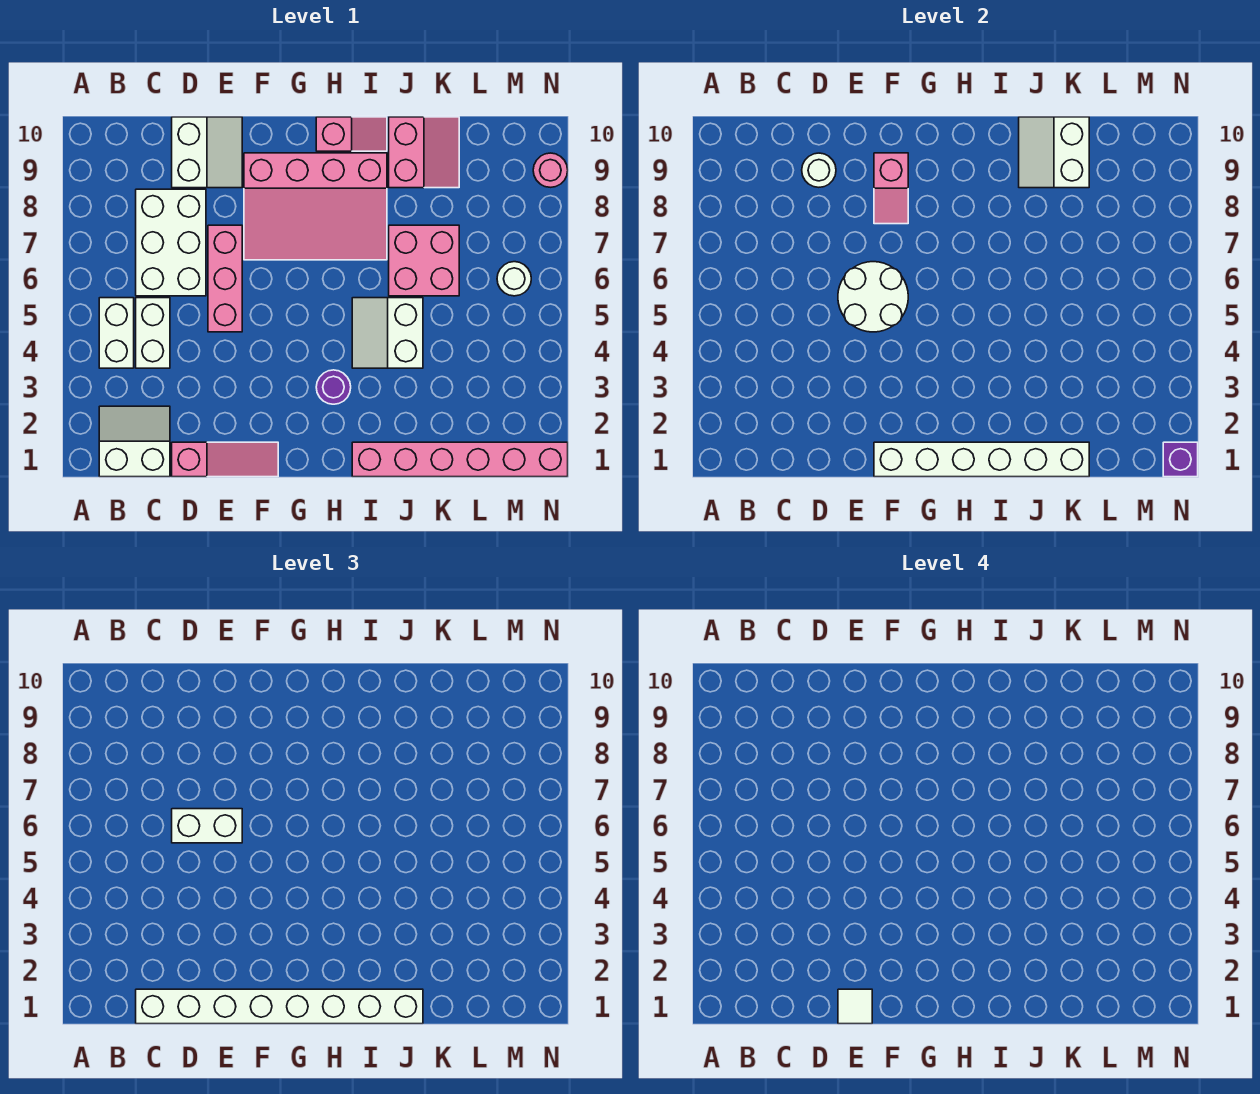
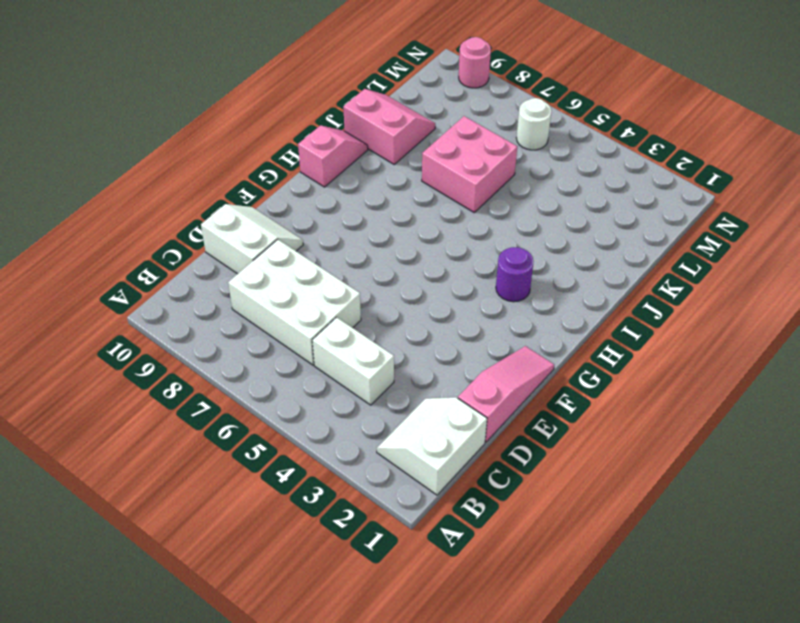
none -> white brick B4:B5 level 1
none -> pink brick E5:E7 level 1
none -> pink slope F7:I9 level 1 top 9

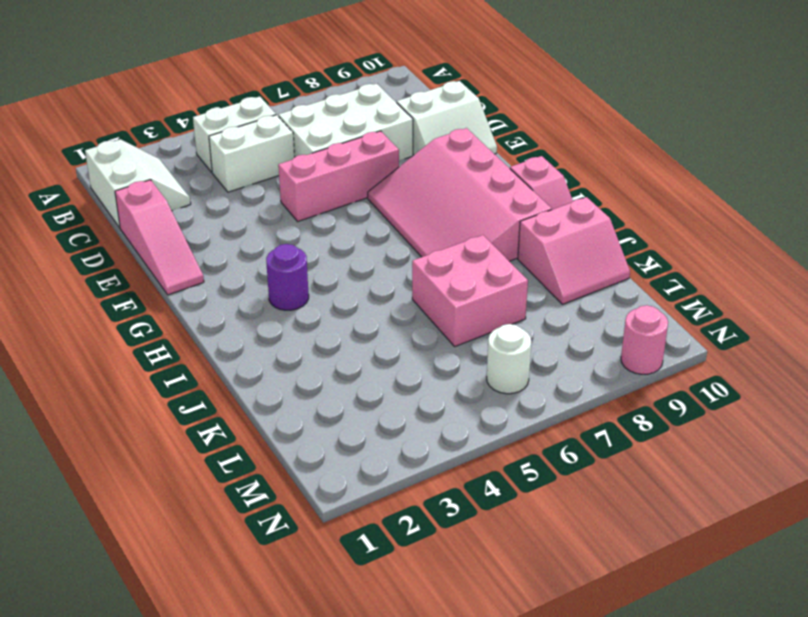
none -> pink brick I1:N1 level 1
none -> white slope I4:J5 level 1 top J
none -> white round brick D9 level 2

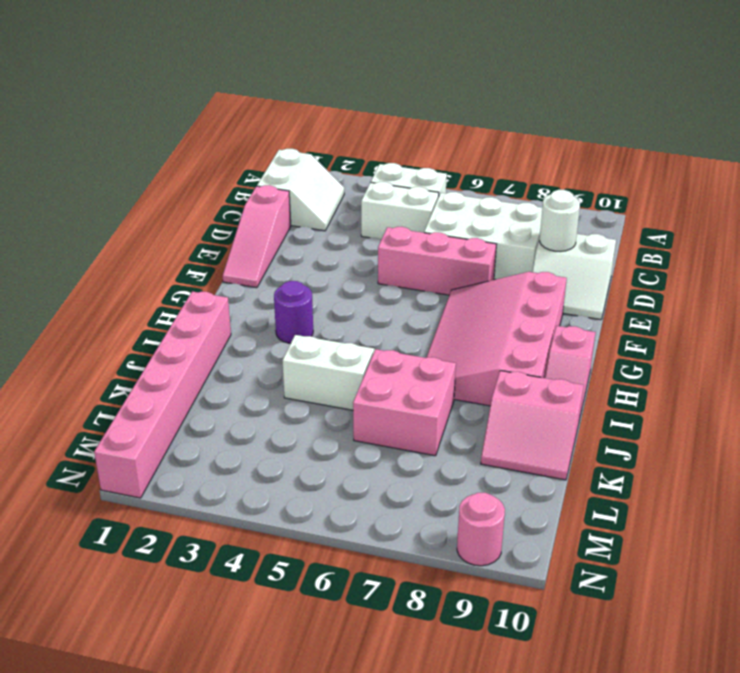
none -> white round brick M6 level 1
none -> white round brick E5:F6 level 2
none -> white brick F1:K1 level 2

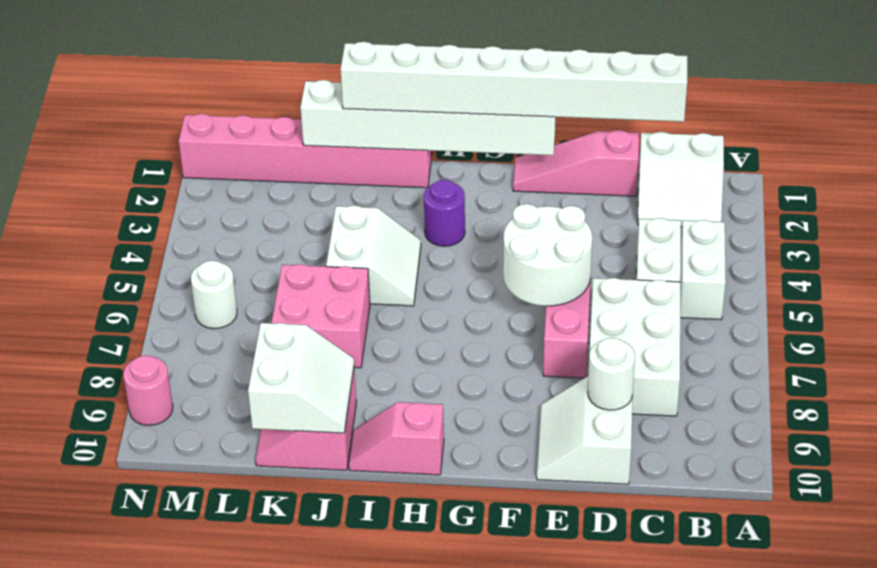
none -> pink slope F7:I9 level 1 top 9
none -> pink slope F8:F9 level 2 top 9
none -> purple brick N1 level 2

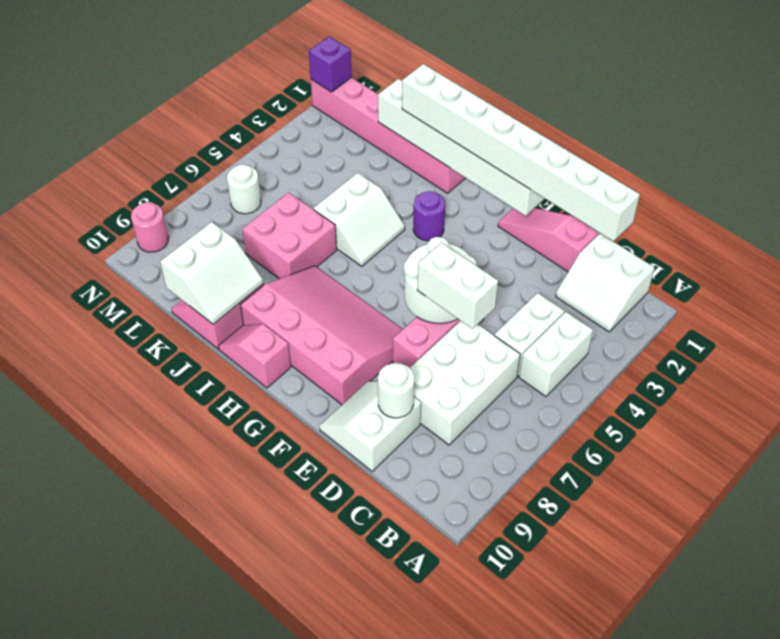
none -> pink slope F8:F9 level 2 top 9
none -> white tile E1 level 4

